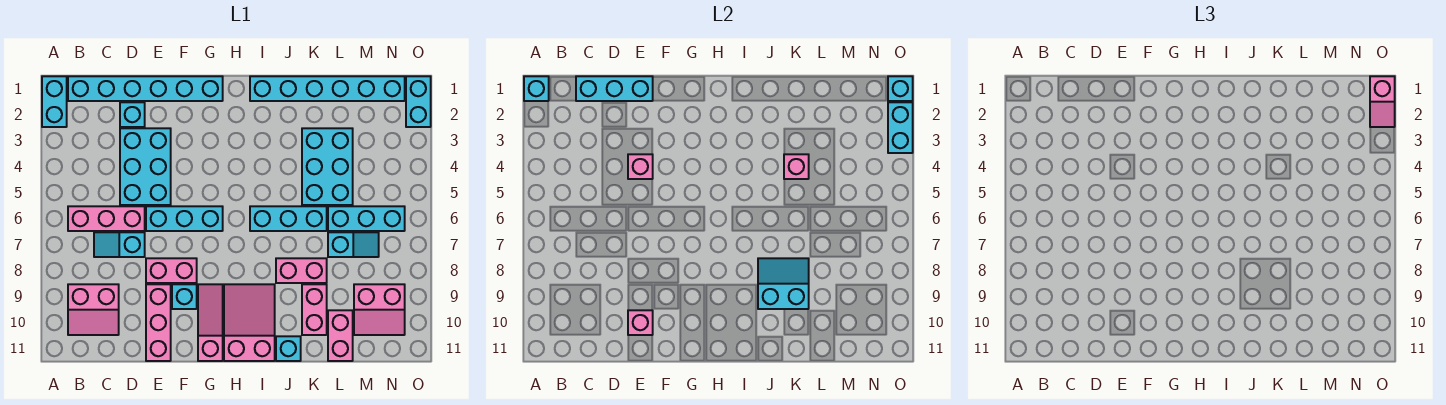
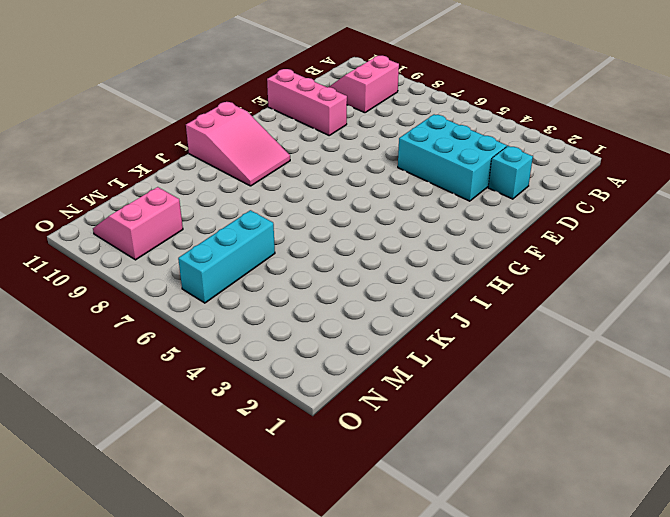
none -> cyan brick A1:A2 level 1
none -> cyan brick B1:G1 level 1
none -> pink brick B6:D6 level 1
none -> cyan slope C7:D7 level 1 top D

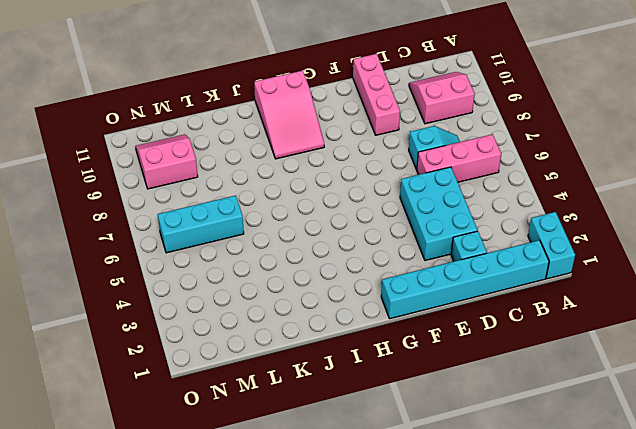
none -> cyan brick E6:G6 level 1
none -> pink brick E8:F8 level 1
none -> cyan brick F9 level 1
none -> pink slope G9:G11 level 1 top 11

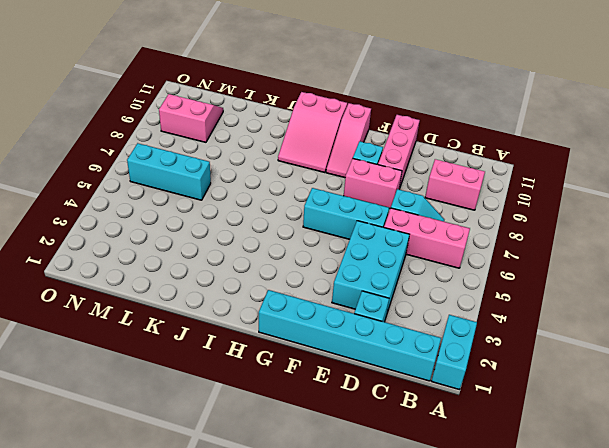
none -> cyan brick I1:N1 level 1
none -> cyan brick I6:K6 level 1
none -> pink brick J8:K8 level 1
none -> cyan brick J11 level 1

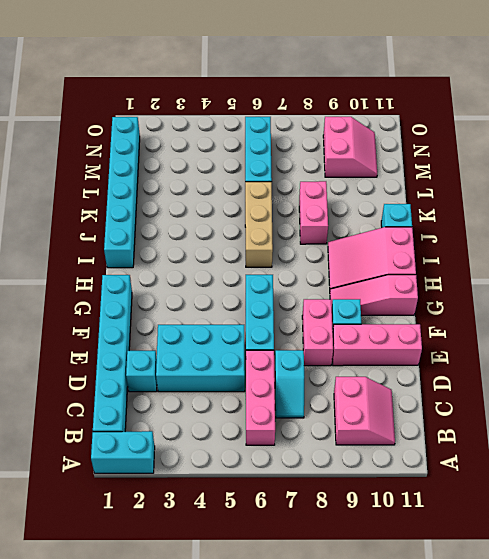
tan brick I6:K6 level 1 -> cyan brick I6:K6 level 1
none -> cyan brick K3:L5 level 1
none -> pink brick K9:K10 level 1
none -> cyan slope L7:M7 level 1 top L
none -> pink brick L10:L11 level 1

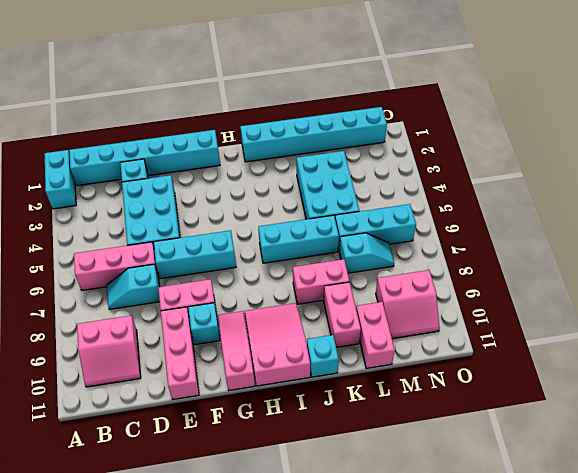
none -> cyan brick O1:O2 level 1
none -> cyan brick A1 level 2
none -> cyan brick C1:E1 level 2
none -> pink brick E4 level 2

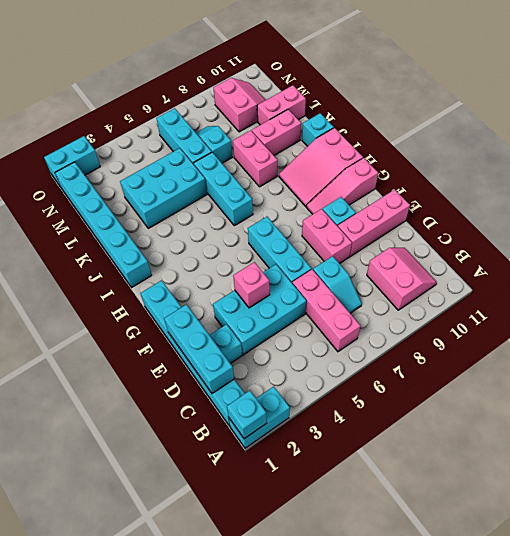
none -> pink brick E10 level 2
none -> cyan slope J8:K9 level 2 top 9
none -> pink brick K4 level 2
none -> cyan brick O1 level 2

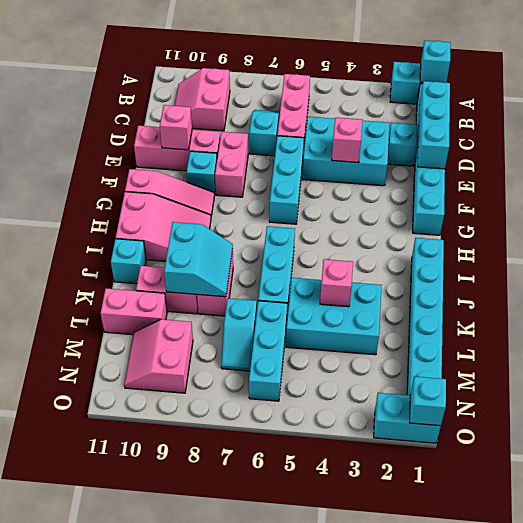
none -> cyan brick O2:O3 level 2
none -> pink slope O1:O2 level 3 top 1

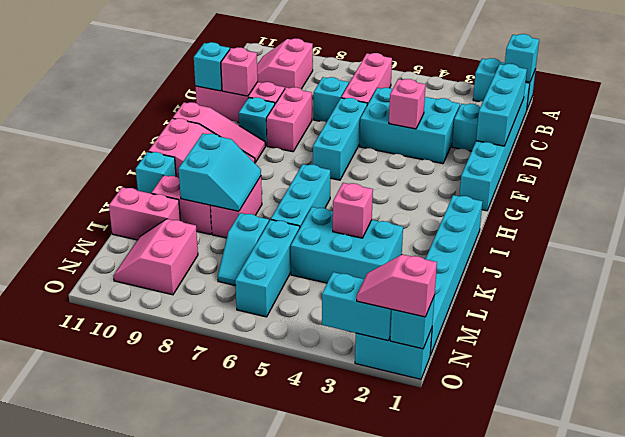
cyan brick E11 level 2 -> none

